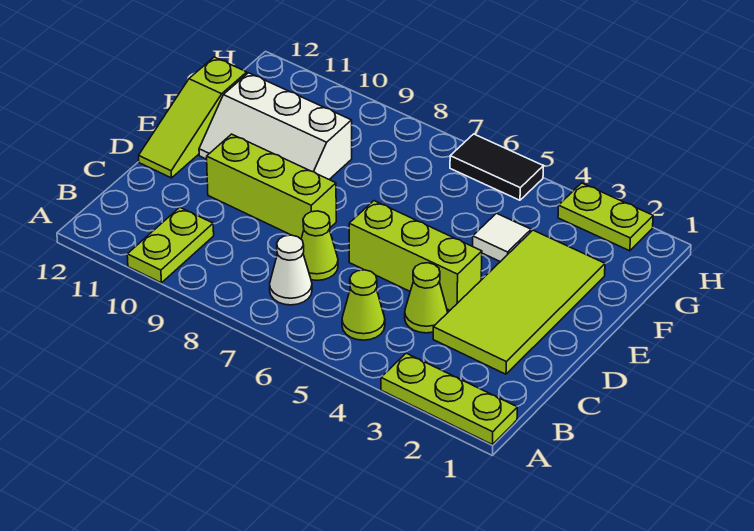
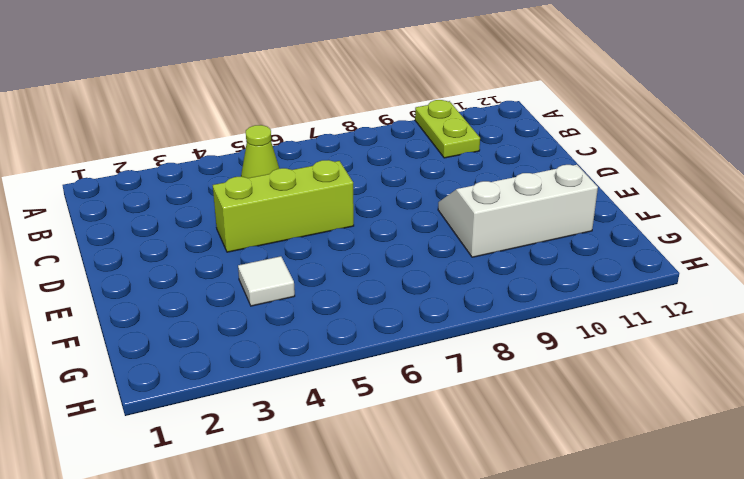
none -> lime plate A1:A3 level 1
none -> white cone B7 level 1
none -> lime tile C2:F3 level 1

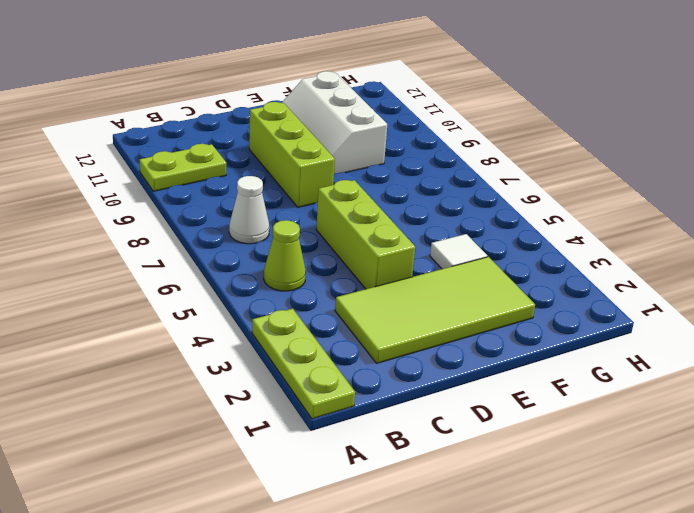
none -> lime cone C4 level 1
none -> lime cone C7 level 1
none -> lime slope D12:F12 level 1 top F

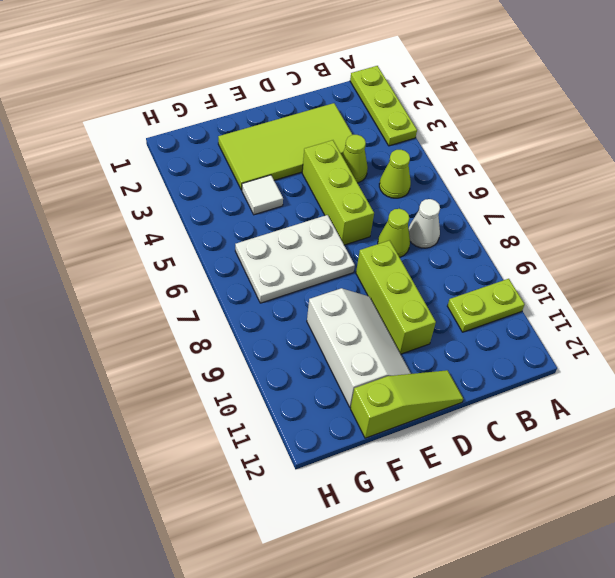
white plate E6:G7 level 1 -> none
none -> lime plate H2:H3 level 1
none -> black tile H5:H6 level 1

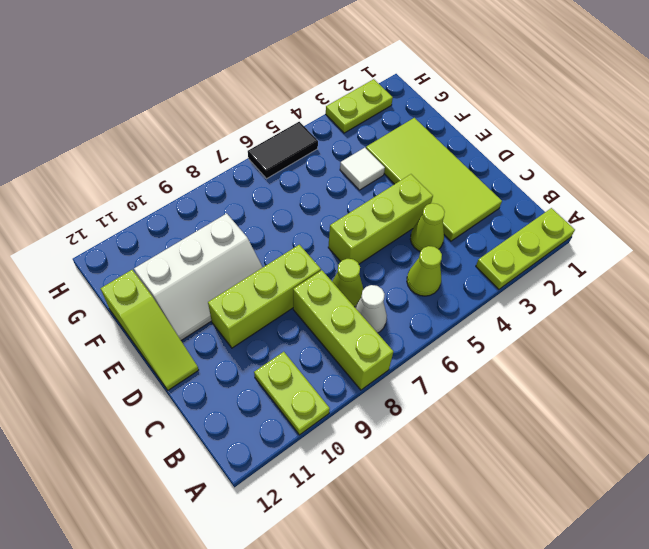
lime brick A8:C8 level 1 -> none

